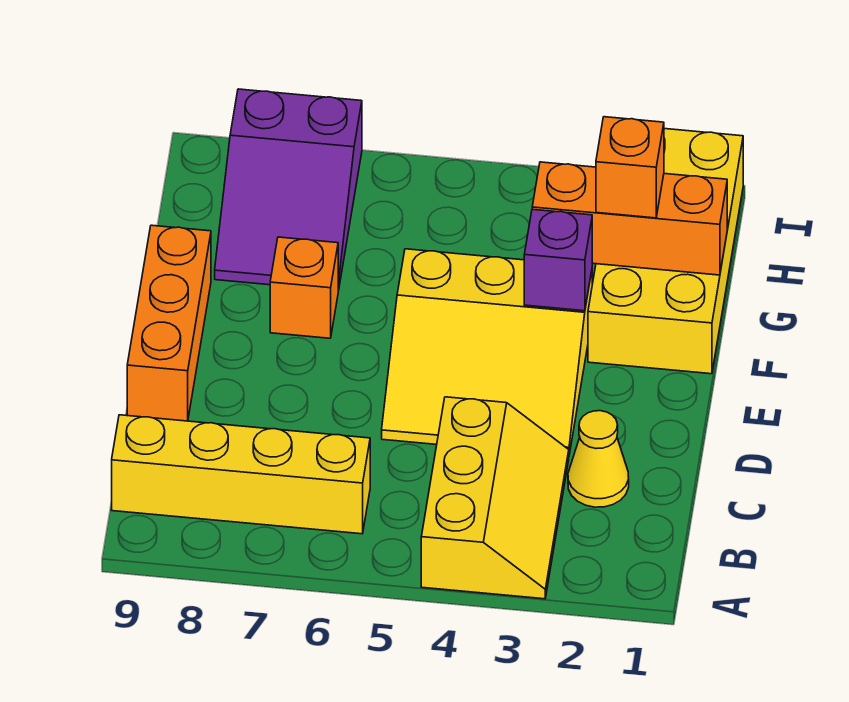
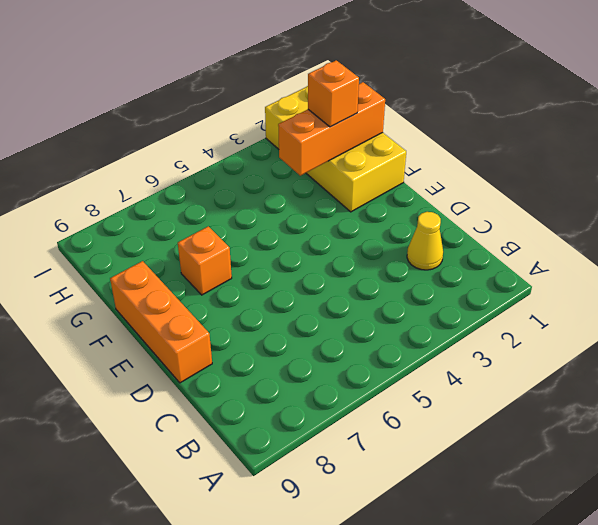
none -> yellow slope A3:C4 level 1 top 4
none -> yellow brick B6:B9 level 1

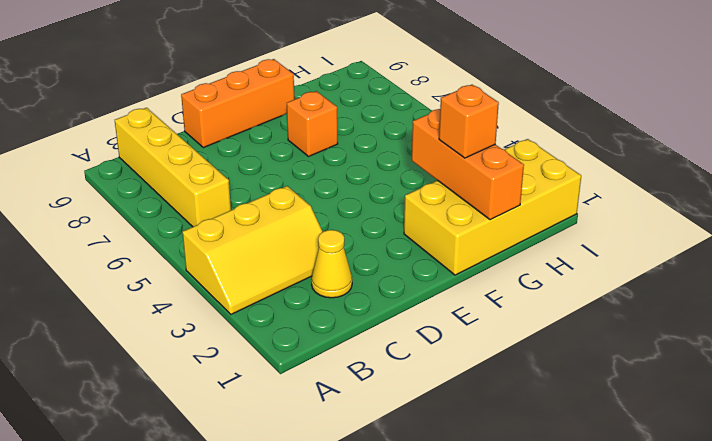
none -> yellow slope D3:F5 level 1 top F
none -> purple slope G7:I8 level 1 top I

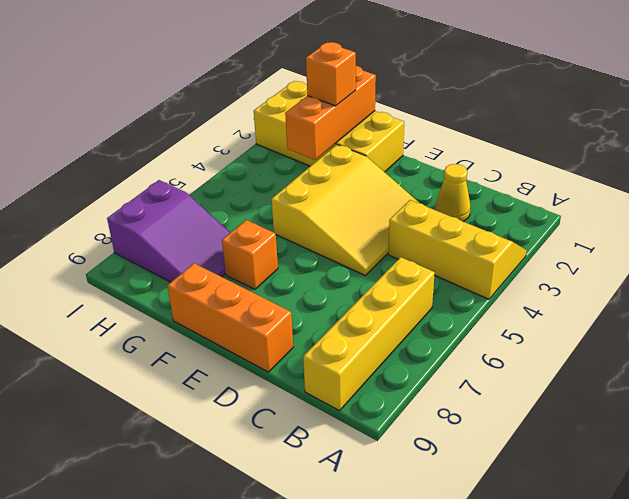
none -> purple brick F3 level 2

